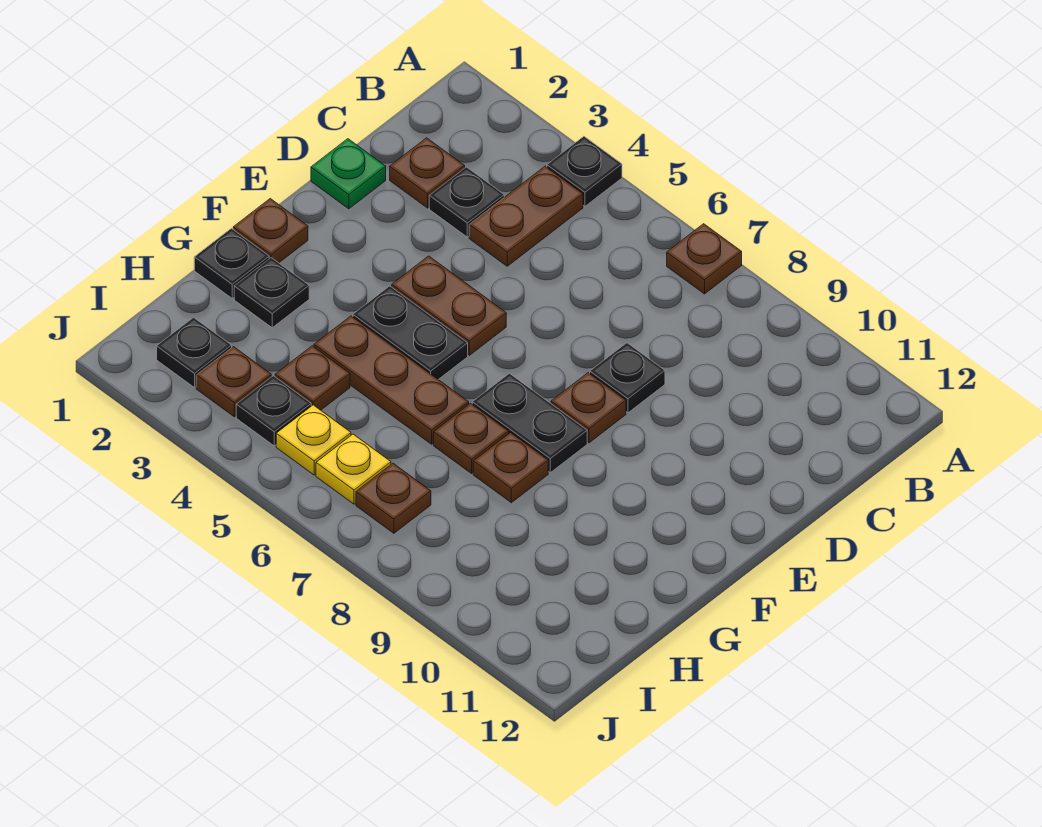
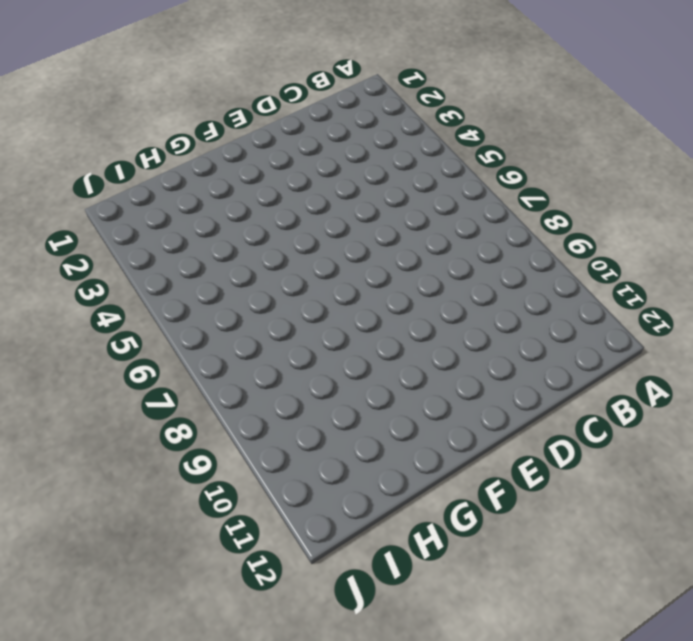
none -> black plate A4 level 1
none -> brown plate A7 level 1
none -> brown plate B4:C4 level 1

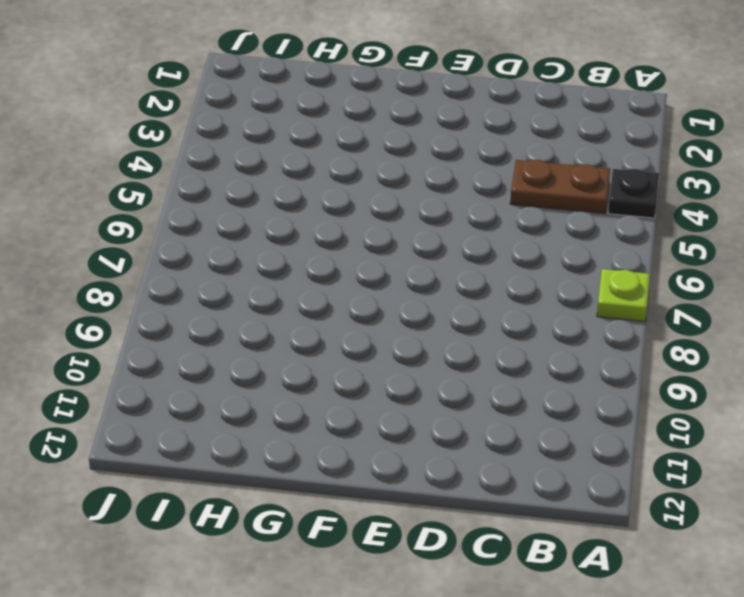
lime plate A7 level 1 -> brown plate A7 level 1
none -> brown plate C2 level 1
none -> black plate C3 level 1
none -> green plate D1 level 1

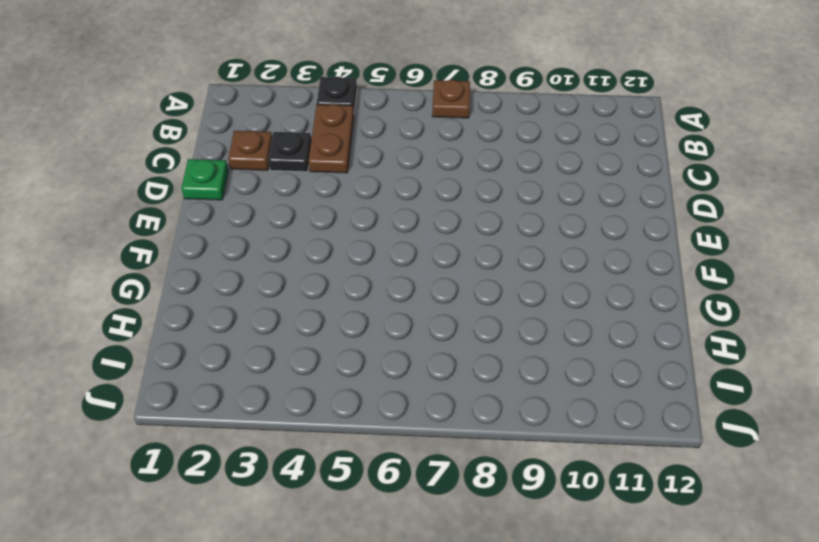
none -> black plate D8 level 1
none -> brown plate E4:E5 level 1
none -> brown plate E8 level 1

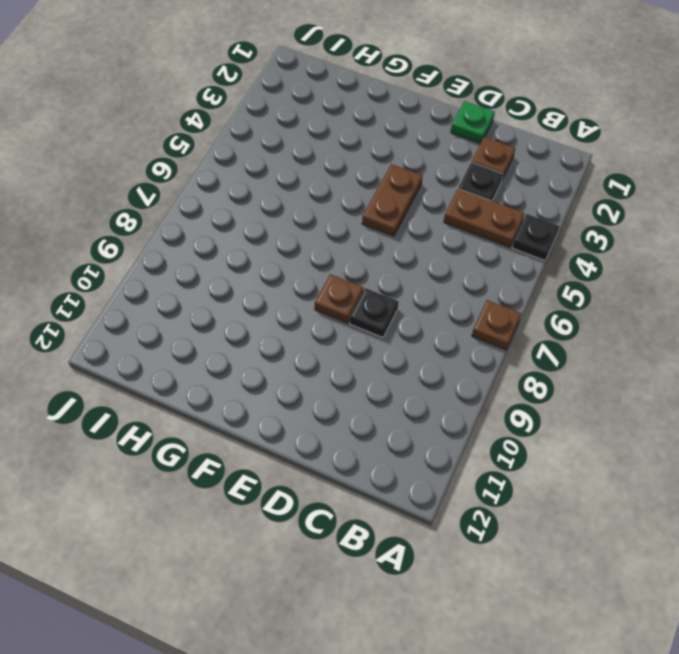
none -> brown plate F1 level 1
none -> black plate F4:F5 level 1
none -> black plate F7:F8 level 1

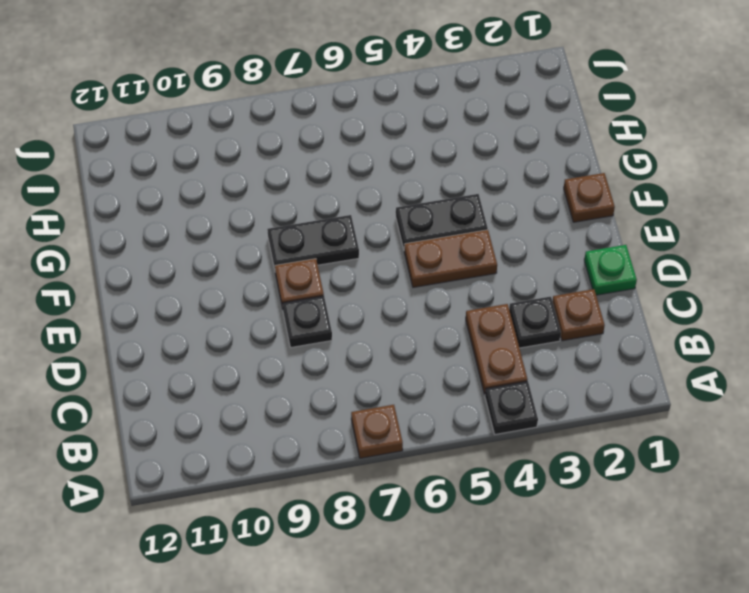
none -> black plate G1 level 1
none -> black plate G2 level 1
none -> brown plate G4:G6 level 1

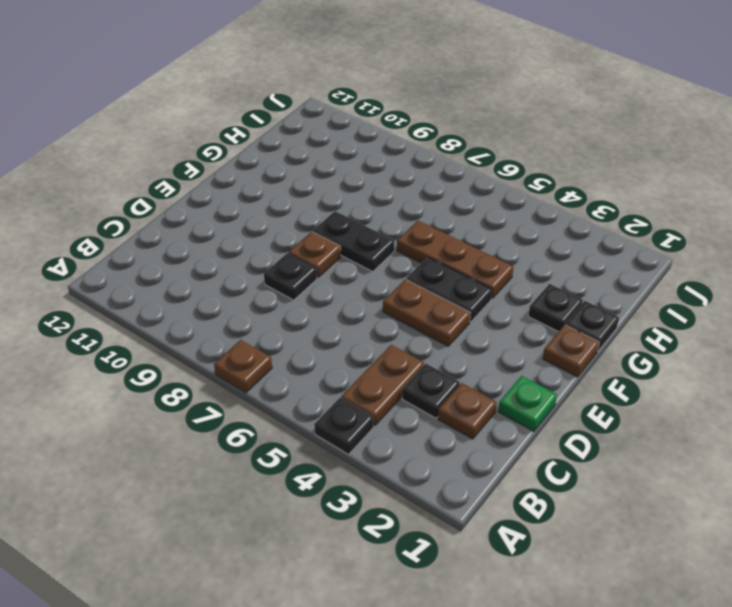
none -> brown plate G7 level 1
none -> brown plate G8 level 1
none -> brown plate H4 level 1

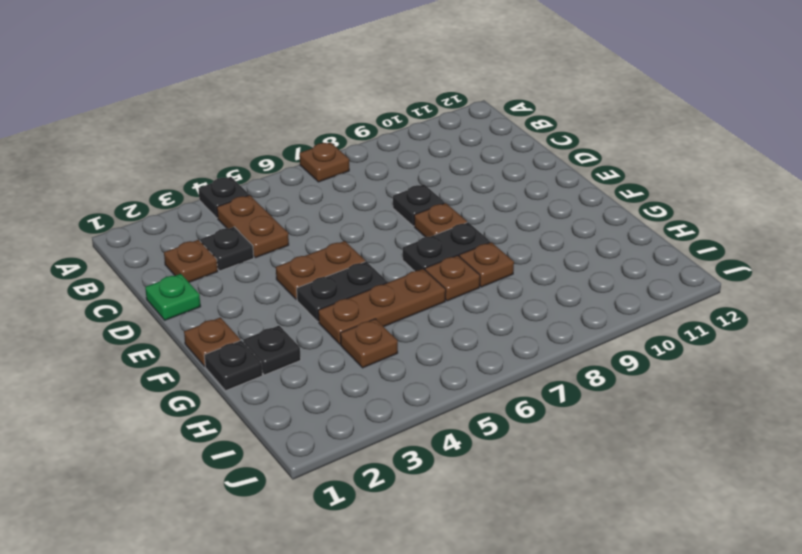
none -> black plate I2 level 1
none -> brown plate I3 level 1
none -> black plate I4 level 1

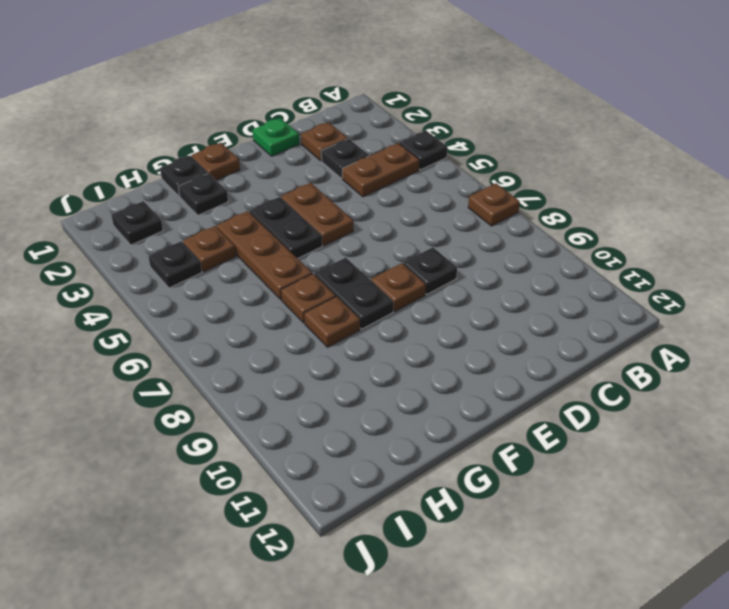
none -> brown plate I3 level 1
none -> yellow plate I5 level 1
none -> yellow plate I6 level 1

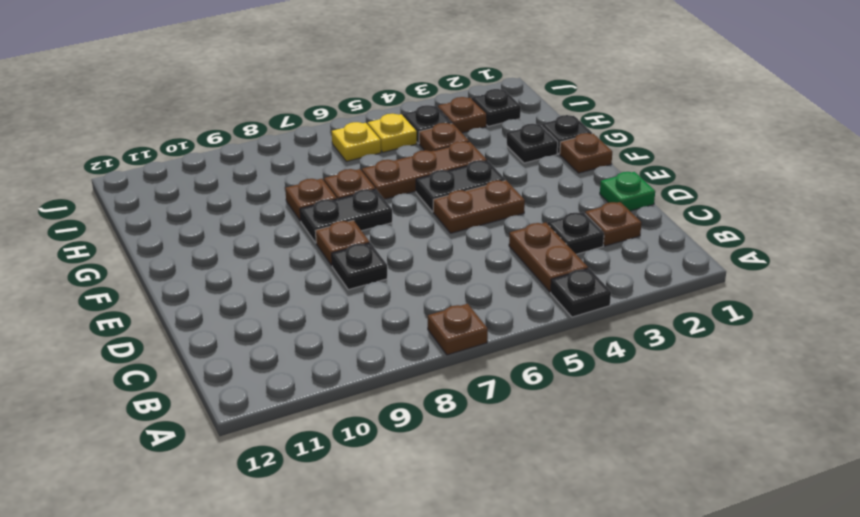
none -> brown plate I7 level 1

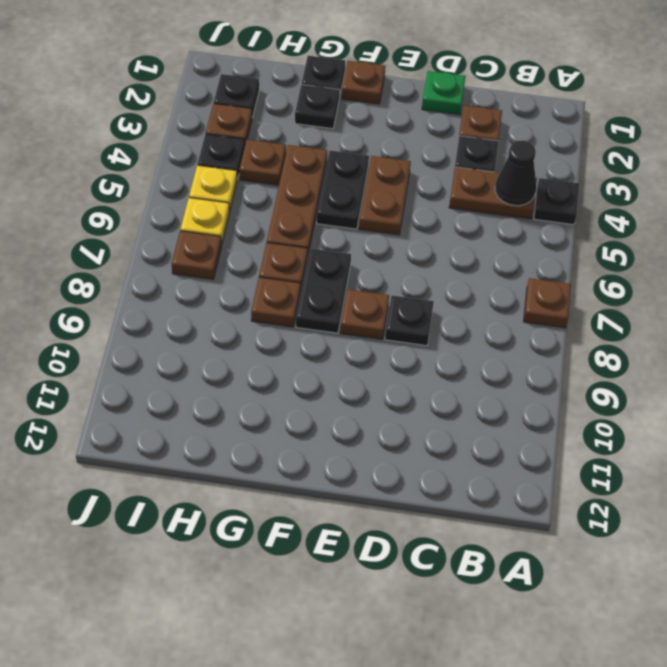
black cone B4 level 2 -> none

